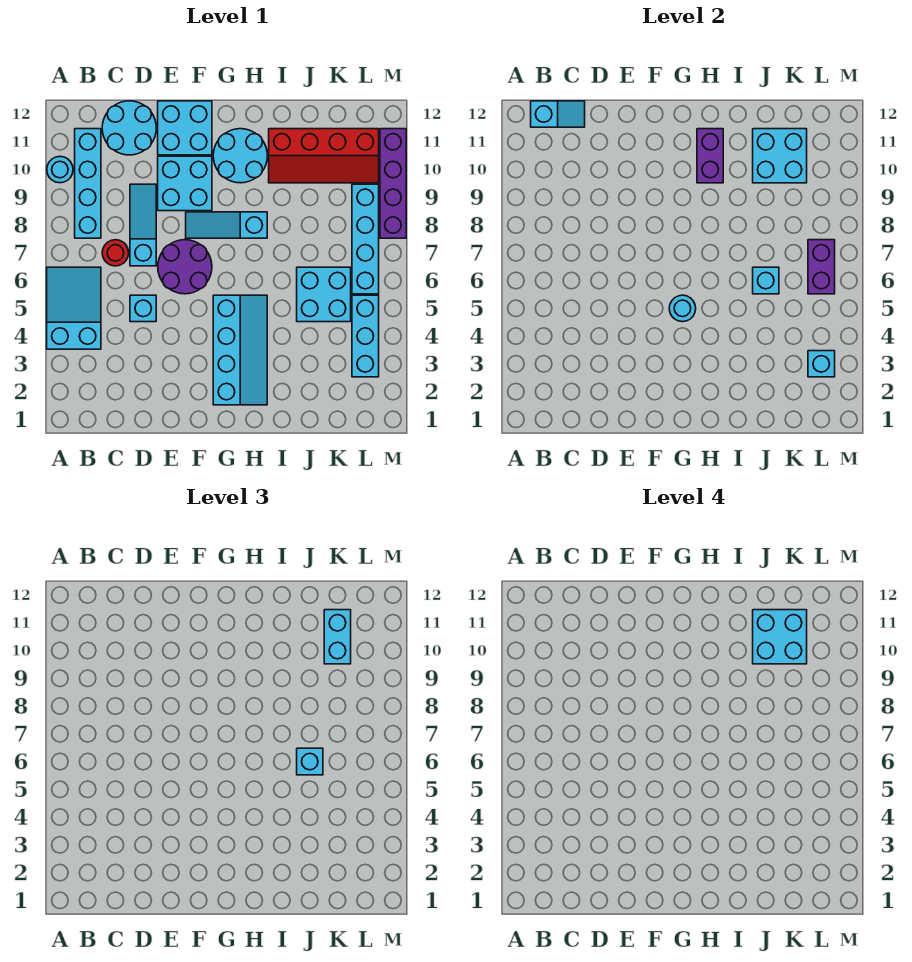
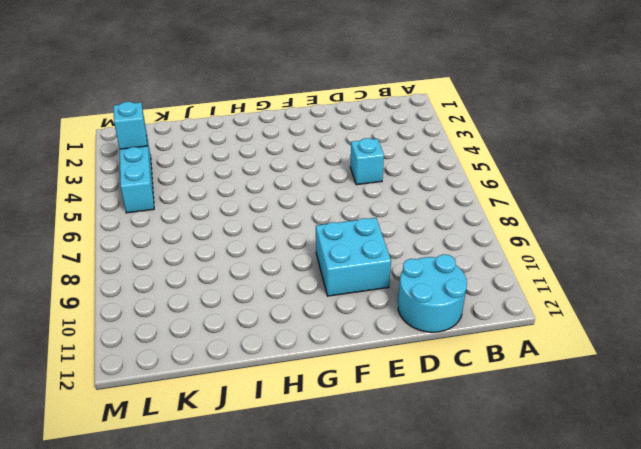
none -> cyan slope A4:B6 level 1 top 4
none -> cyan round brick A10 level 1
none -> cyan brick B8:B11 level 1

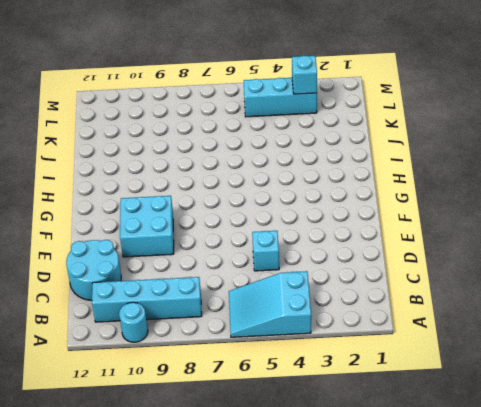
none -> red round brick C7 level 1
none -> cyan slope D7:D9 level 1 top 7
none -> purple round brick E6:F7 level 1

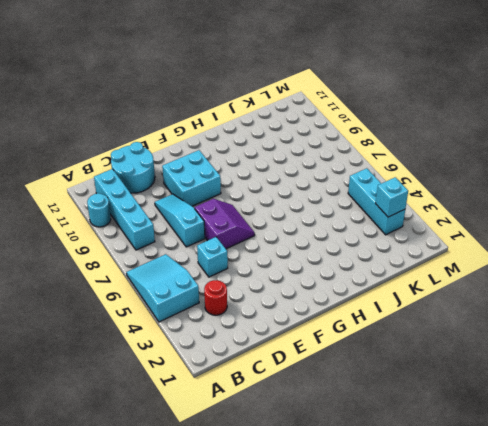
red round brick C3 level 1 -> red round brick C7 level 1
purple slope E6:F7 level 1 top E -> purple round brick E6:F7 level 1
none -> cyan brick E11:F12 level 1
none -> cyan slope F8:H8 level 1 top H
none -> cyan slope G2:H5 level 1 top G

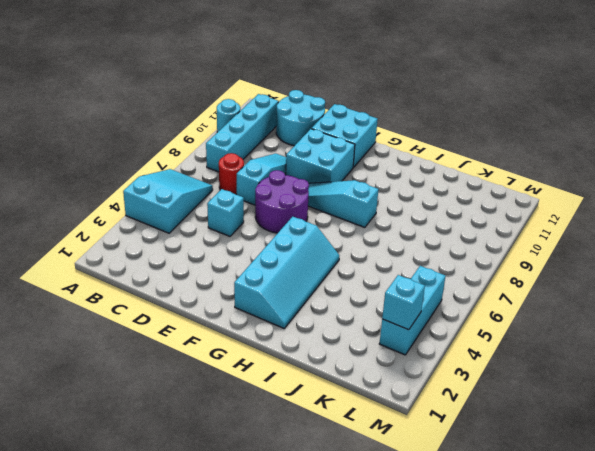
none -> cyan round brick G10:H11 level 1
none -> red slope I10:L11 level 1 top 11
none -> cyan brick J5:K6 level 1

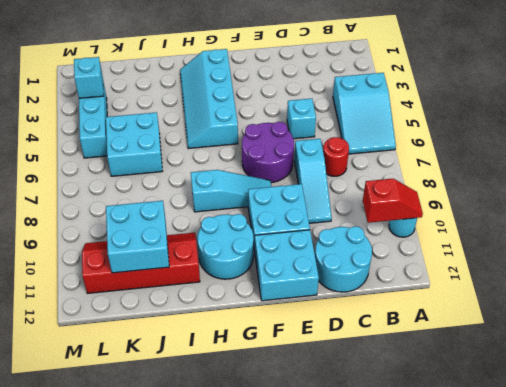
red slope A10:B10 level 2 top B -> none
none -> cyan brick B8:B11 level 1
none -> cyan brick L6:L9 level 1
none -> purple brick M8:M11 level 1

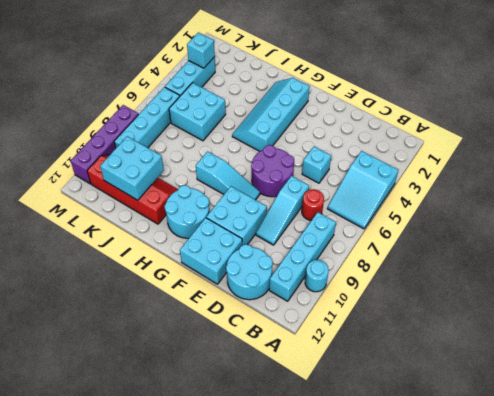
none -> cyan slope B12:C12 level 2 top B
none -> cyan round brick G5 level 2
none -> purple brick H10:H11 level 2

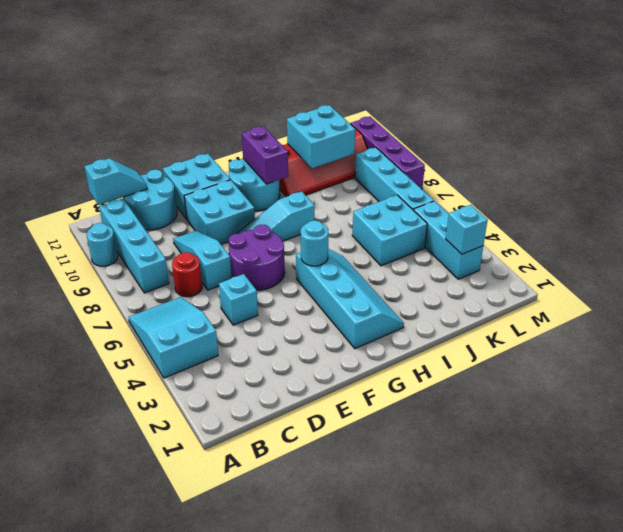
none -> cyan brick J6 level 2
none -> purple brick L6:L7 level 2
none -> cyan brick J6 level 3

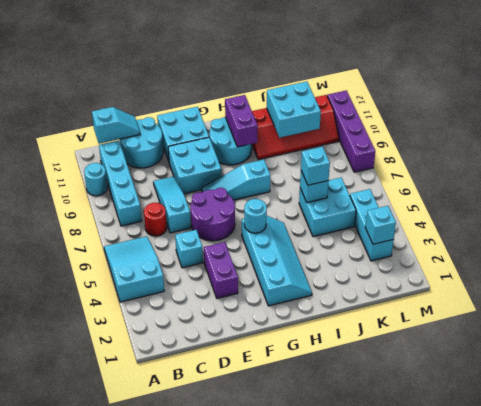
purple brick E3:E4 level 1 -> purple brick L6:L7 level 2
none -> cyan brick L6:L9 level 1
none -> cyan brick K10:K11 level 3
none -> cyan brick J10:K11 level 4

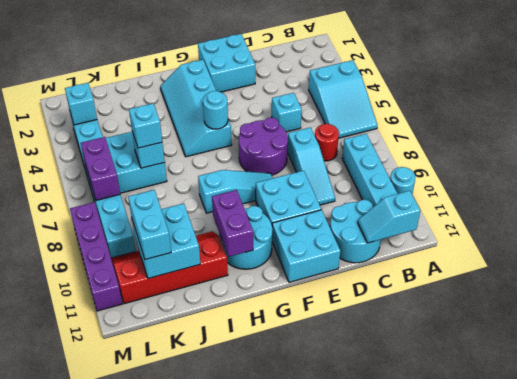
cyan brick E1:F2 level 1 -> cyan brick J10:K11 level 4

